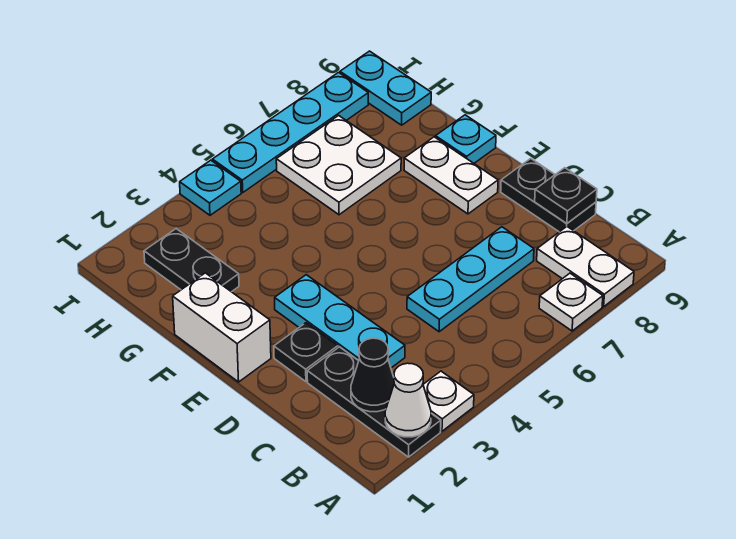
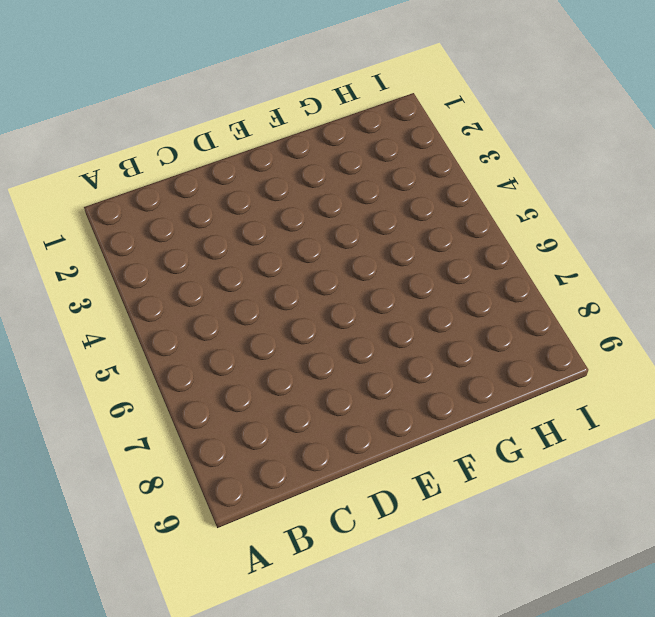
none -> black plate A2:C2 level 1
none -> white plate A3 level 1
none -> white plate A7 level 1

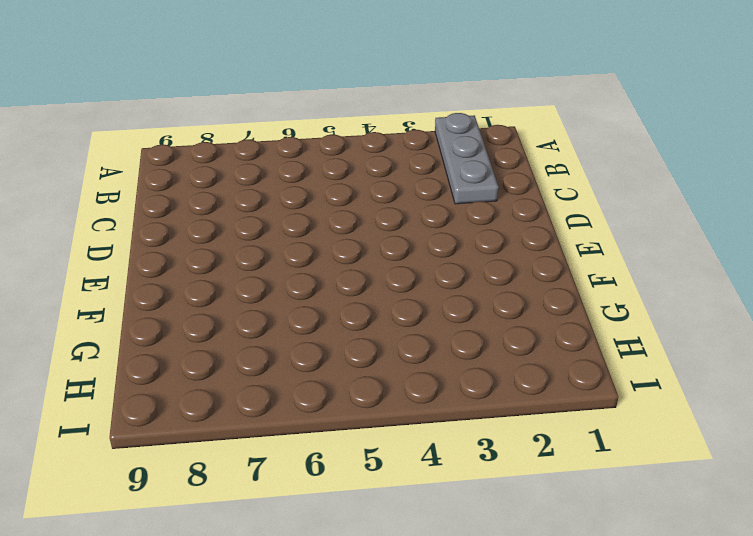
grey plate A2:C2 level 1 -> black plate A2:C2 level 1
none -> white plate A3 level 1
none -> white plate A7 level 1
none -> white plate A8:B8 level 1

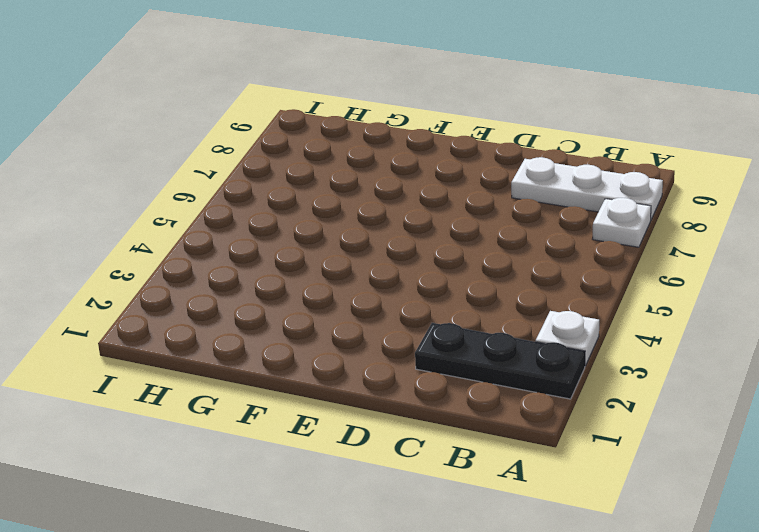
white plate A8:C8 level 1 -> white plate A8:B8 level 1
none -> cyan plate C3:E3 level 1
none -> cyan plate C5:C7 level 1
none -> black plate C9:D9 level 1

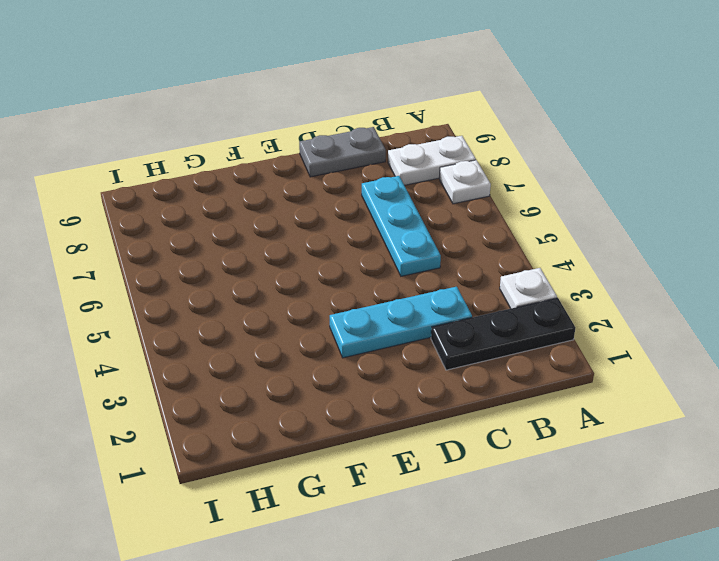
grey plate C9:D9 level 1 -> black plate C9:D9 level 1
none -> black plate D2 level 1
none -> white brick E1:F1 level 1
none -> white plate E8:F8 level 1

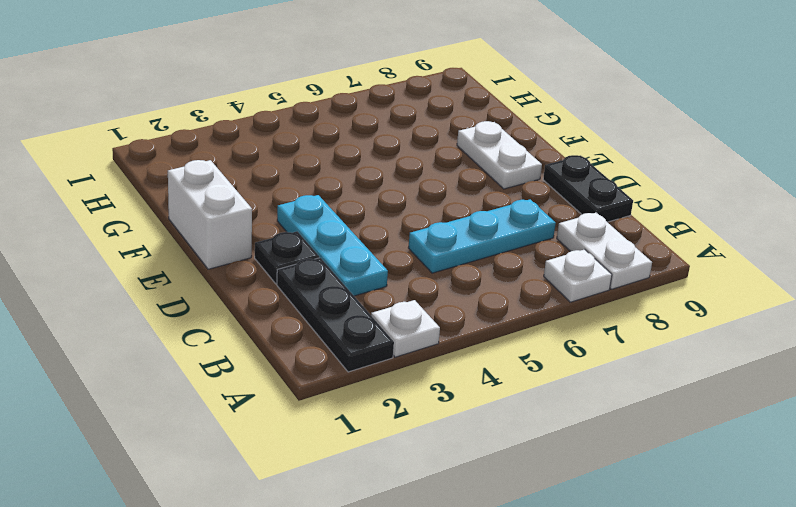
none -> cyan plate F9 level 1
none -> black plate G2:H2 level 1
none -> white plate G6:H7 level 1

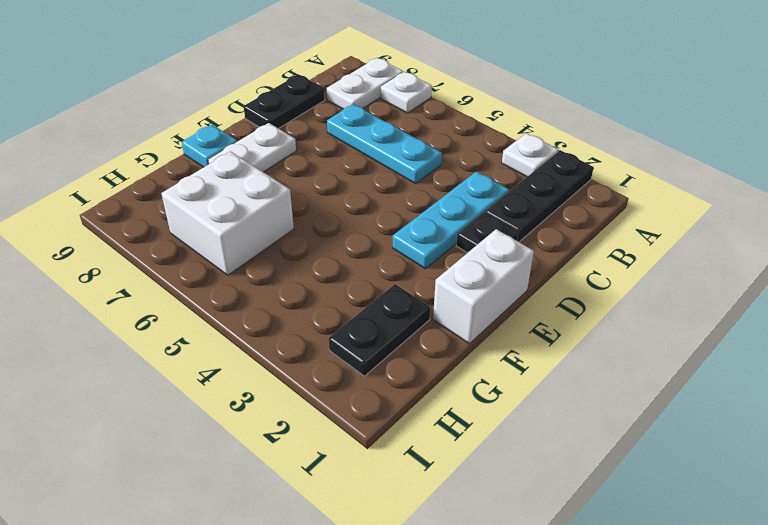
white brick G6:H7 level 1 -> white plate G6:H7 level 1
none -> cyan plate H9:I9 level 1
none -> cyan plate I4 level 1
none -> cyan plate I5:I8 level 1

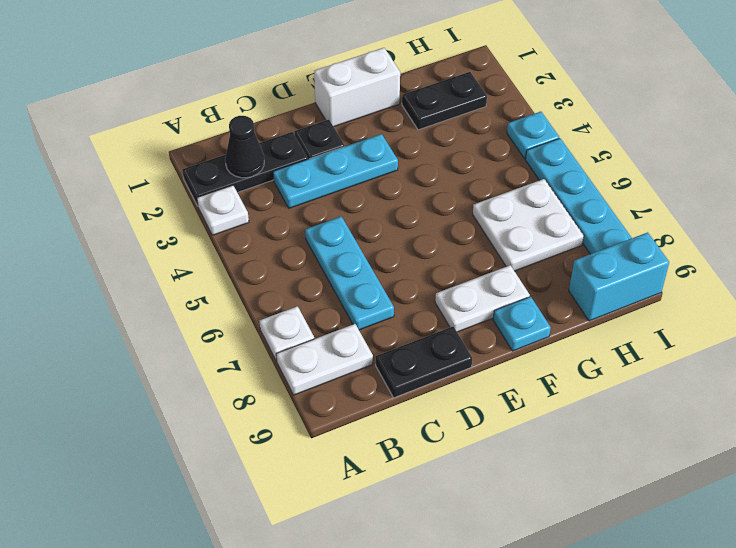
cyan brick H9:I9 level 1 -> cyan plate H9:I9 level 1
none -> white cone A2 level 2
none -> black plate C9 level 2

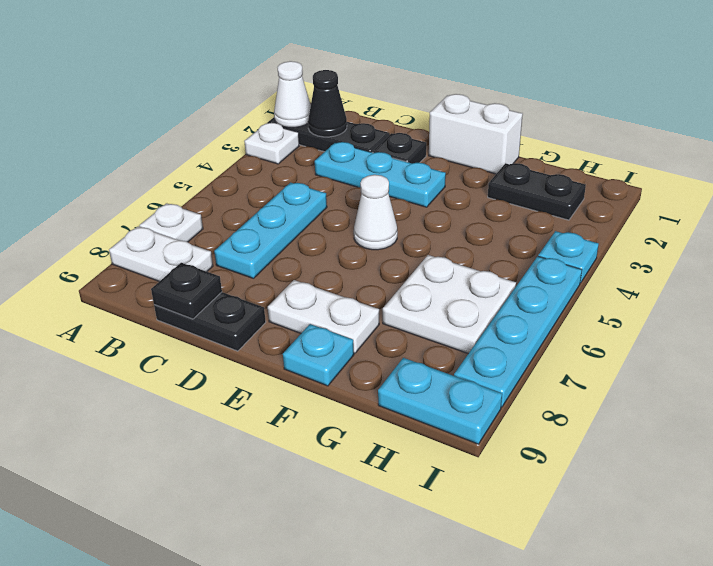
white cone E5 level 1 -> none

